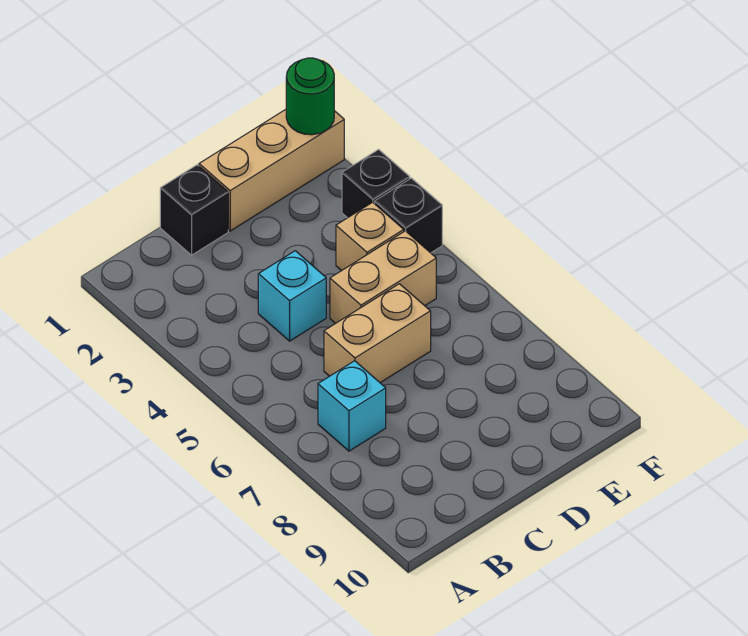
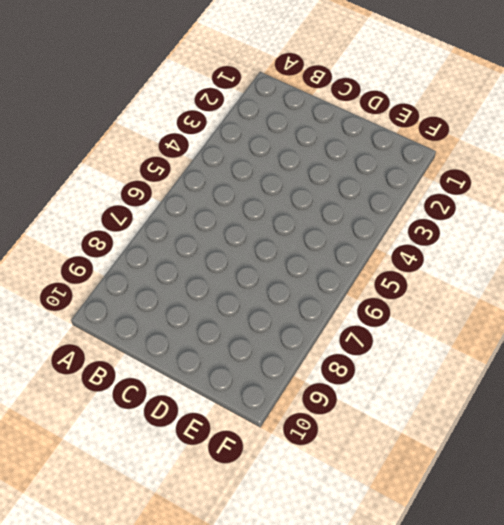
none -> cyan brick B7 level 1
none -> black brick C1 level 1

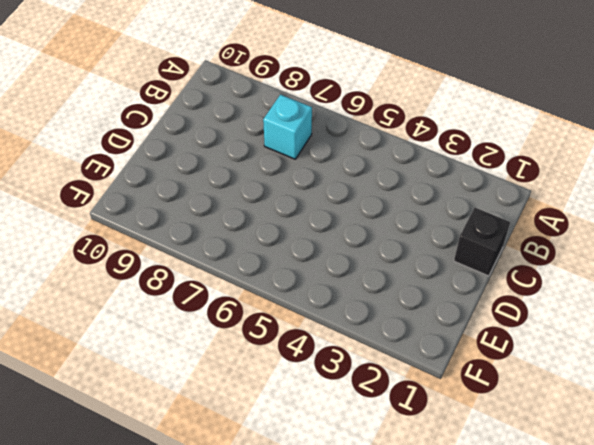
none -> cyan brick C4 level 1
none -> tan brick C6:D6 level 1

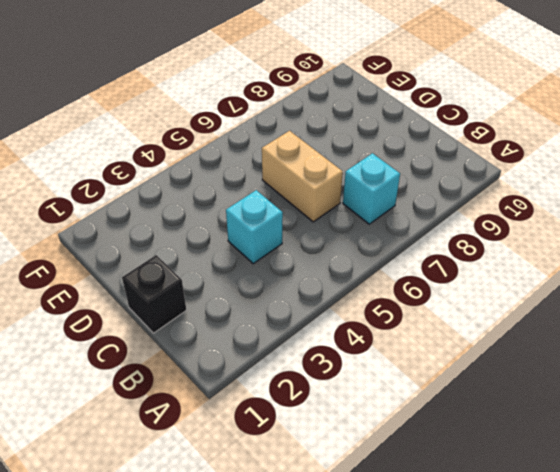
none -> tan brick D1:F1 level 1
none -> tan brick D5:E5 level 1

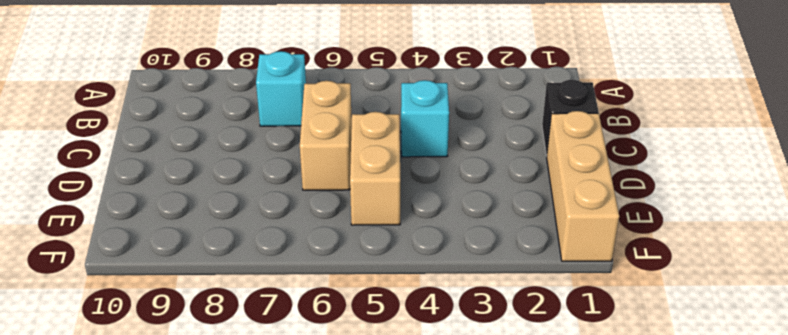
none -> tan brick E4 level 1
none -> black brick F3 level 1

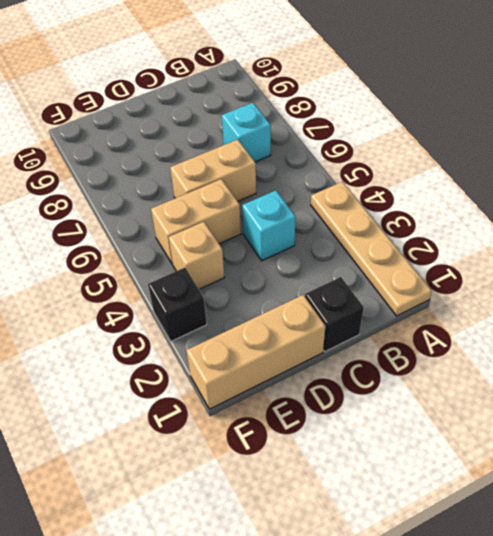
tan plate A1:A4 level 1 -> none
none -> black brick F4 level 1
none -> green round brick F1 level 2

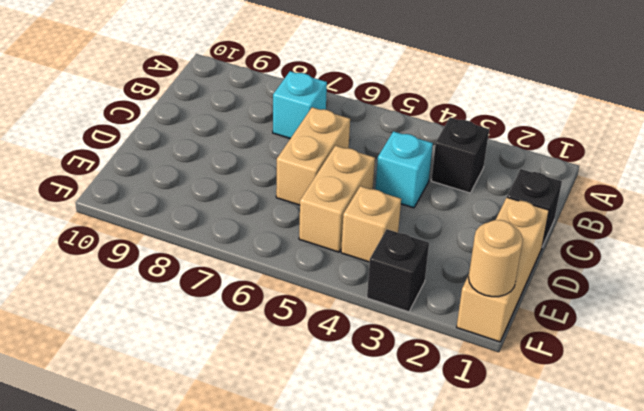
black brick B3 level 1 -> black brick F4 level 1
tan round brick F1 level 2 -> green round brick F1 level 2

